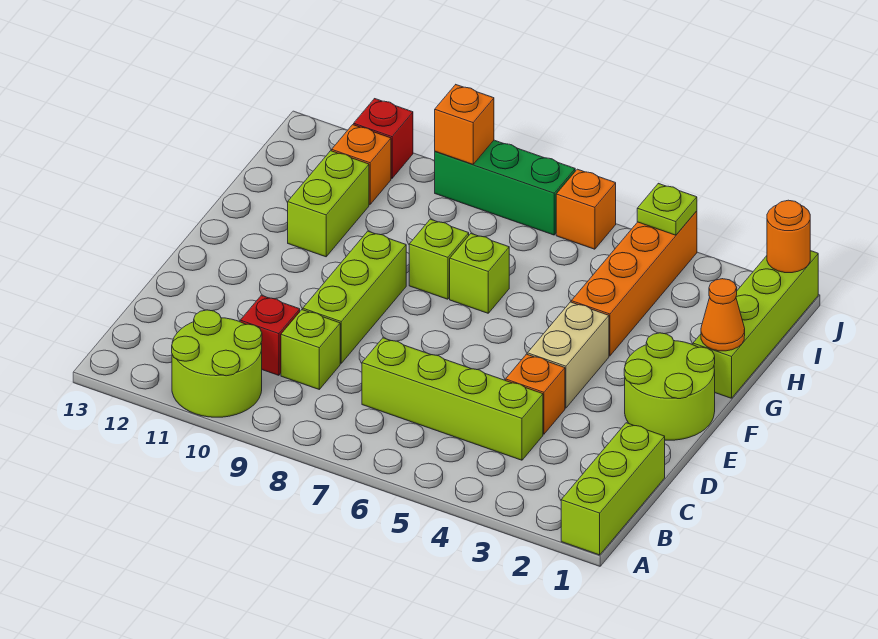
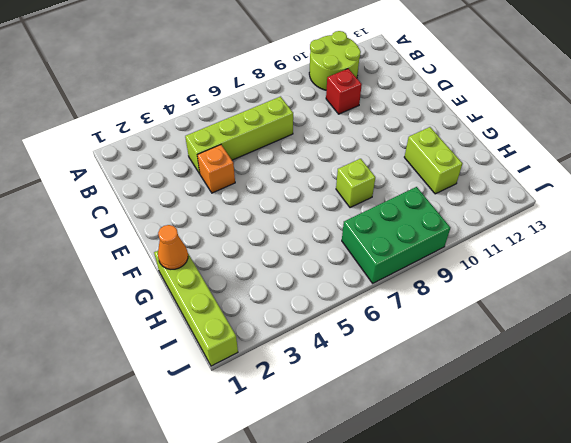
green brick I7:J9 level 1 -> green brick J7:J9 level 1
none -> lime brick A1:C1 level 1
none -> lime brick C9 level 1
none -> lime brick D9:F9 level 1

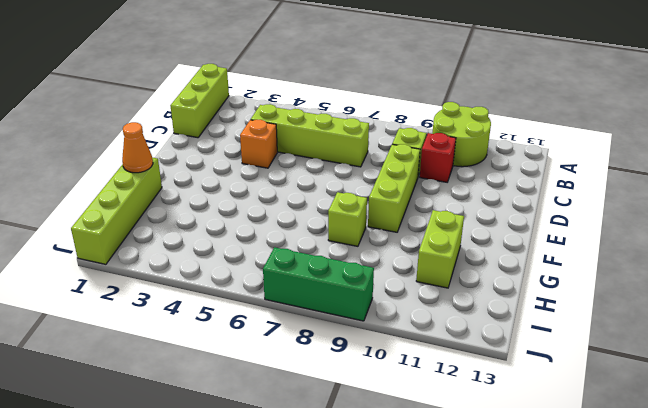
none -> lime round brick E1:F2 level 1
none -> tan brick E4:F4 level 1
none -> orange brick G4:J4 level 1

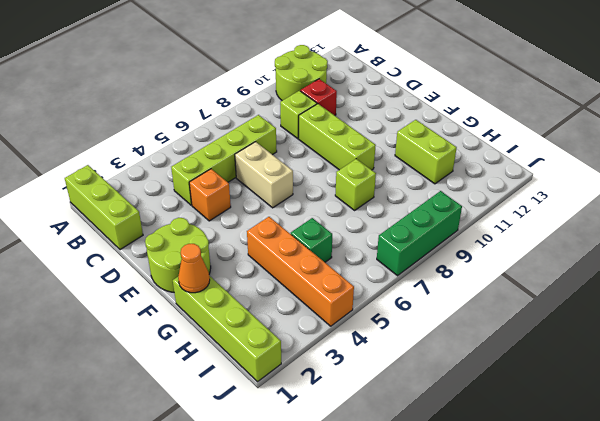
tan brick D6:E6 level 1 -> tan brick E4:F4 level 1
green brick H5 level 1 -> none
none -> lime brick G7 level 1
none -> orange brick I11 level 1
none -> orange brick J6 level 1

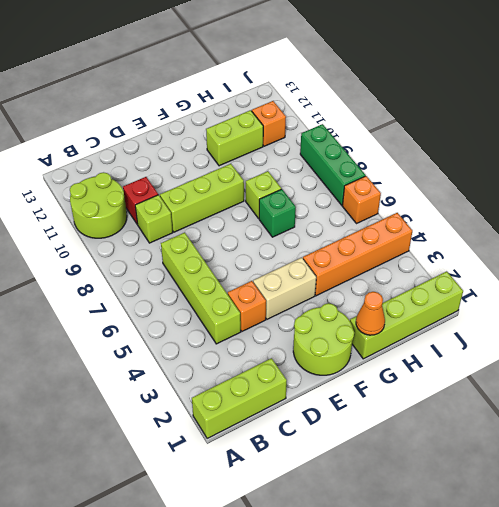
green brick G7 level 1 -> lime brick G7 level 1
none -> red brick J11 level 1
none -> orange round brick J1 level 2
none -> lime plate J4 level 2

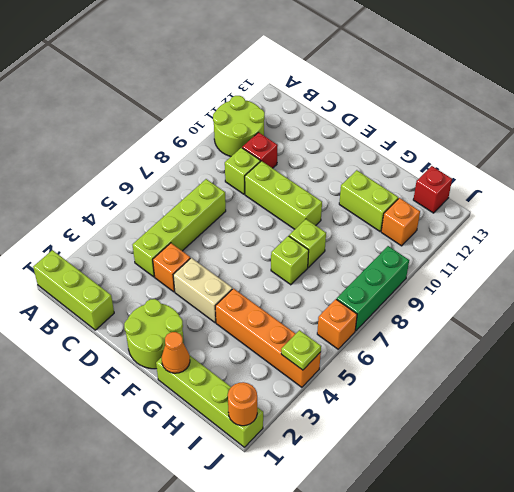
red brick I13 level 1 -> red brick J11 level 1
none -> orange brick J9 level 2

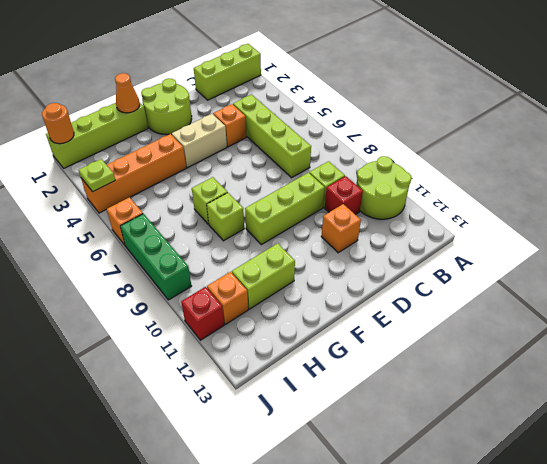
orange brick D11 level 1 -> orange brick J9 level 2

